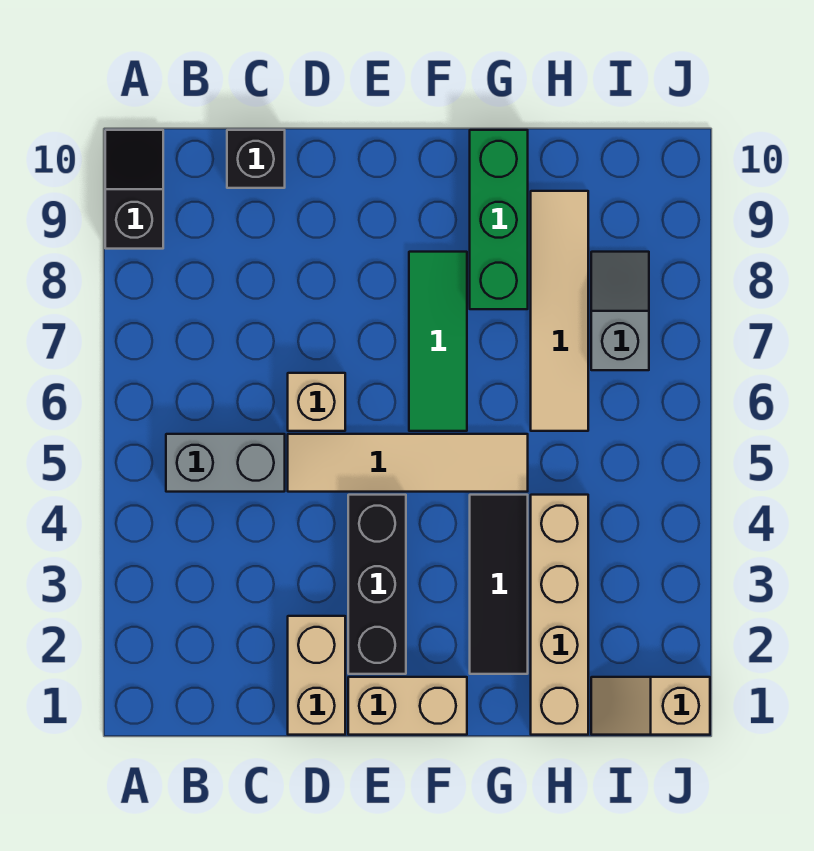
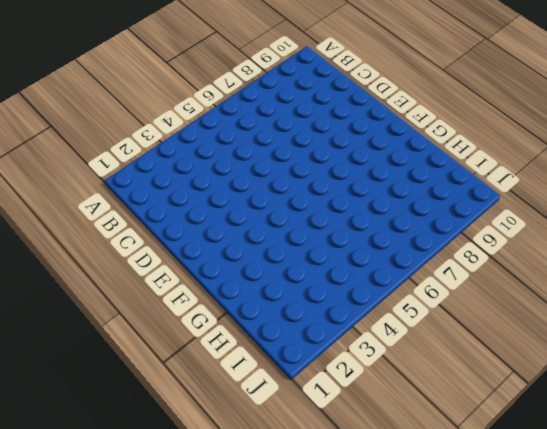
none -> black slope A9:A10 level 1 top 9
none -> grey brick B5:C5 level 1
none -> black brick C10 level 1

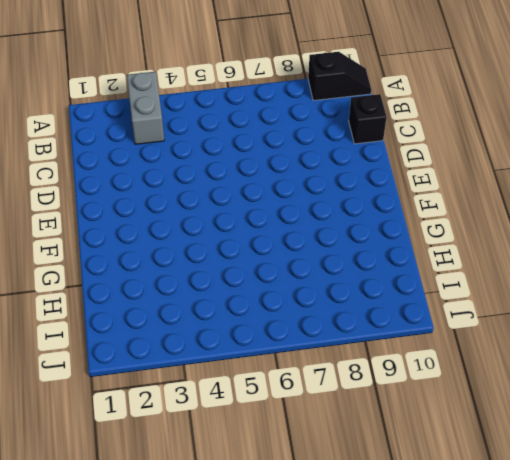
grey brick A3:B3 level 1 -> grey brick B5:C5 level 1
none -> tan brick D1:D2 level 1
none -> tan tile D5:G5 level 1
none -> tan brick D6 level 1

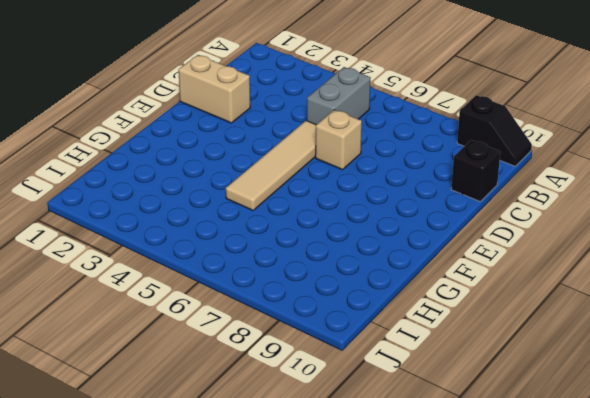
none -> tan brick E1:F1 level 1
none -> black brick E2:E4 level 1
none -> green tile F6:F8 level 1

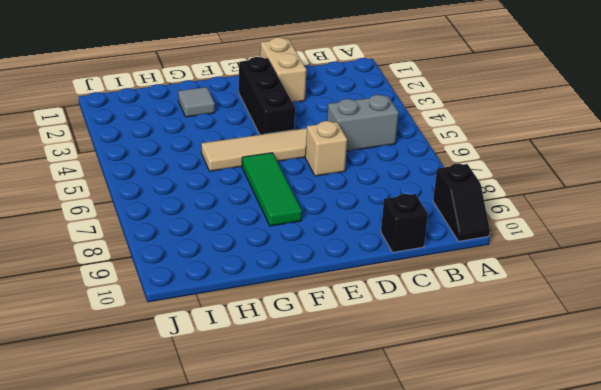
grey tile G2 level 1 -> black tile G2:G4 level 1
none -> tan brick E1:F1 level 1
none -> green brick G8:G10 level 1
none -> tan brick H1:H4 level 1

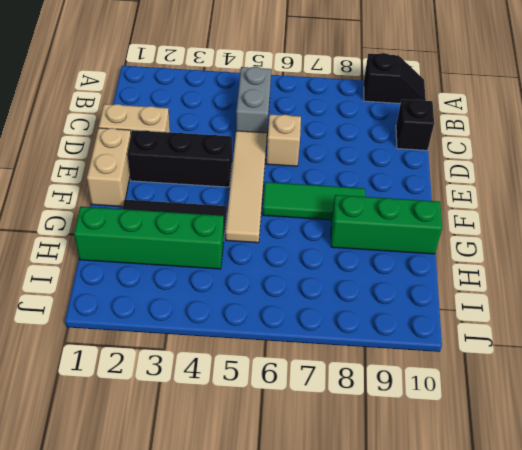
green brick H1:H4 level 1 -> tan brick H1:H4 level 1
none -> tan tile H6:H9 level 1
none -> tan slope I1:J1 level 1 top J
none -> grey slope I7:I8 level 1 top 7

